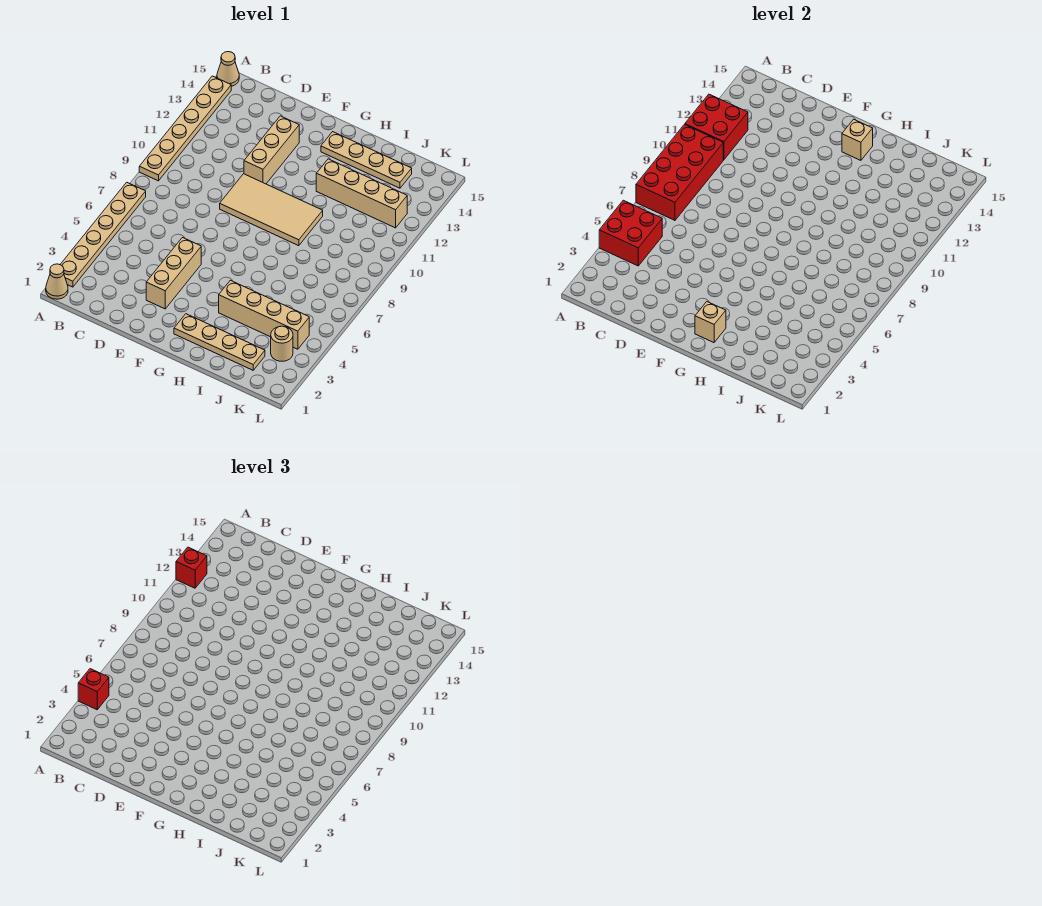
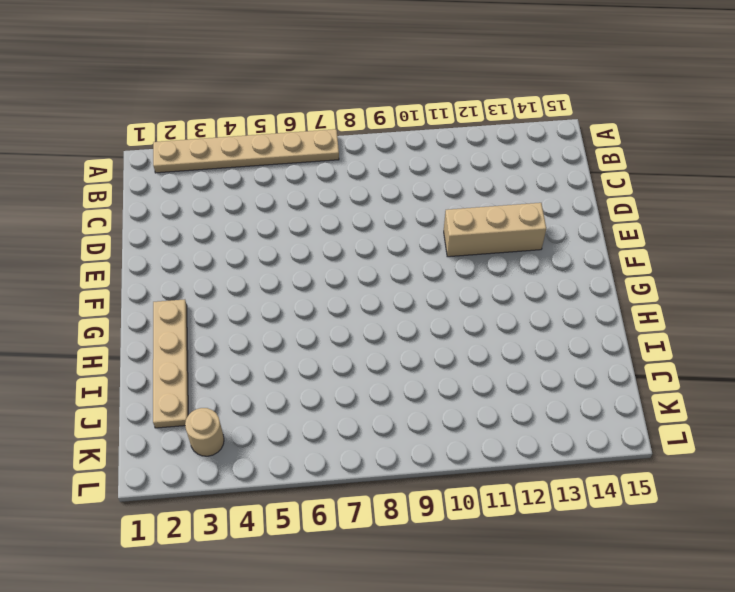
none -> tan cone A1 level 1
none -> tan plate A9:A14 level 1
none -> tan cone A15 level 1

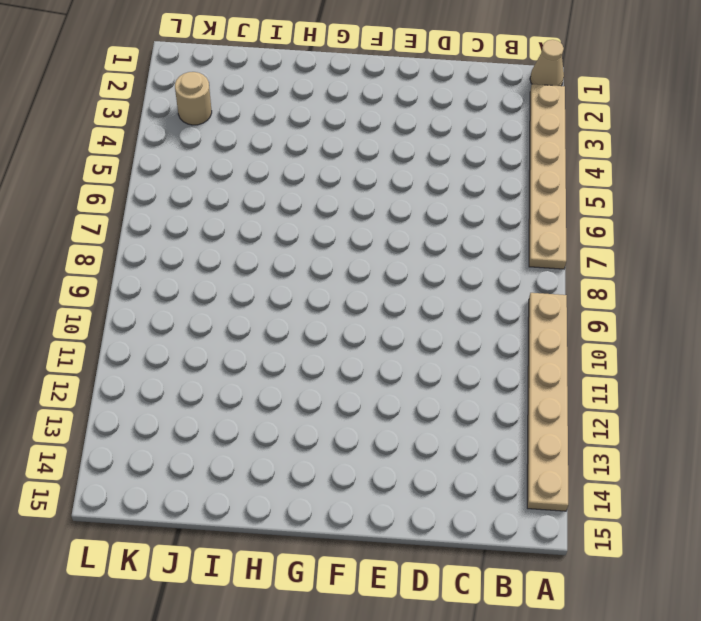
none -> tan cone A15 level 1
none -> tan brick E3:E5 level 1
none -> tan tile E9:H10 level 1

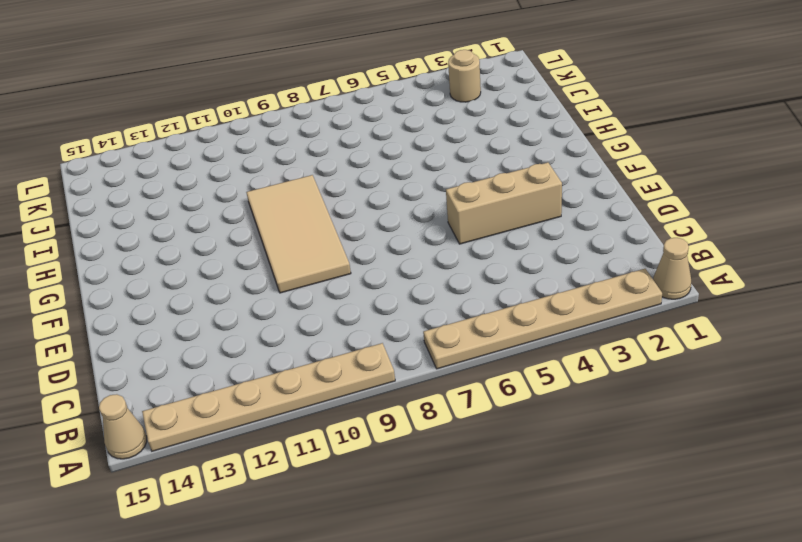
none -> tan brick E11:E13 level 1
none -> tan plate G2:J2 level 1
none -> tan plate G14:J14 level 1

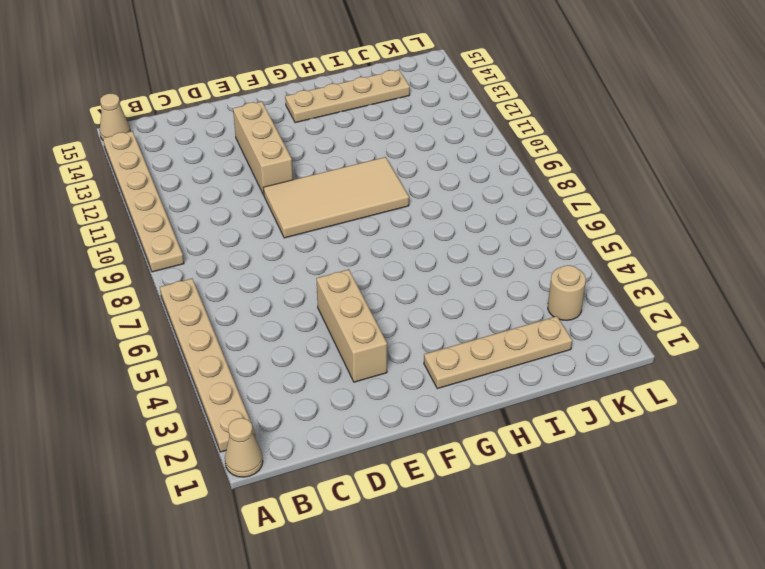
none -> tan brick H4:K4 level 1
none -> tan brick H12:K12 level 1
none -> red brick A4:B5 level 2

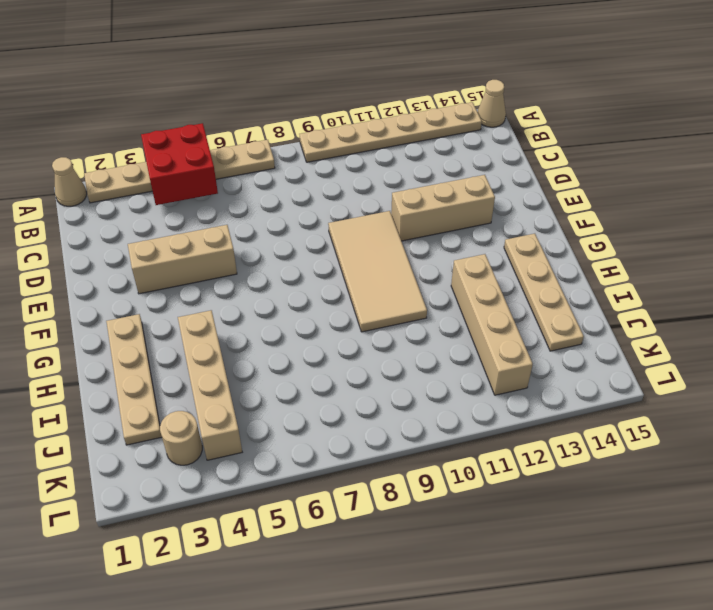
none -> red brick A7:B10 level 2
none -> red brick A11:B12 level 2
none -> tan brick G2 level 2

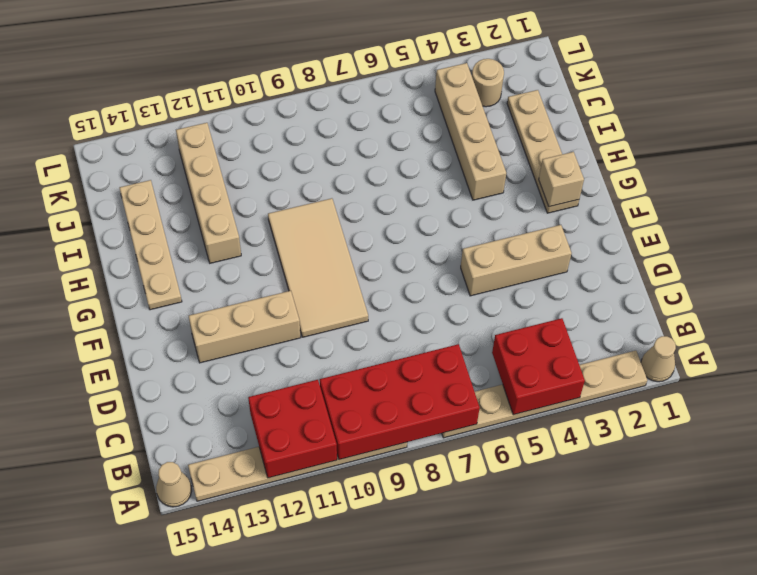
none -> tan brick G14 level 2
none -> red brick A4 level 3
none -> red brick A12 level 3

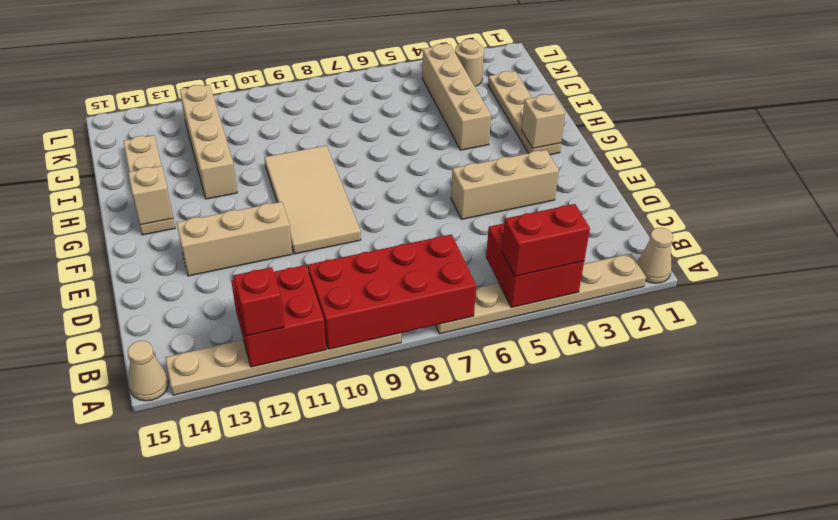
red brick A4:A5 level 3 -> red brick A4 level 3

